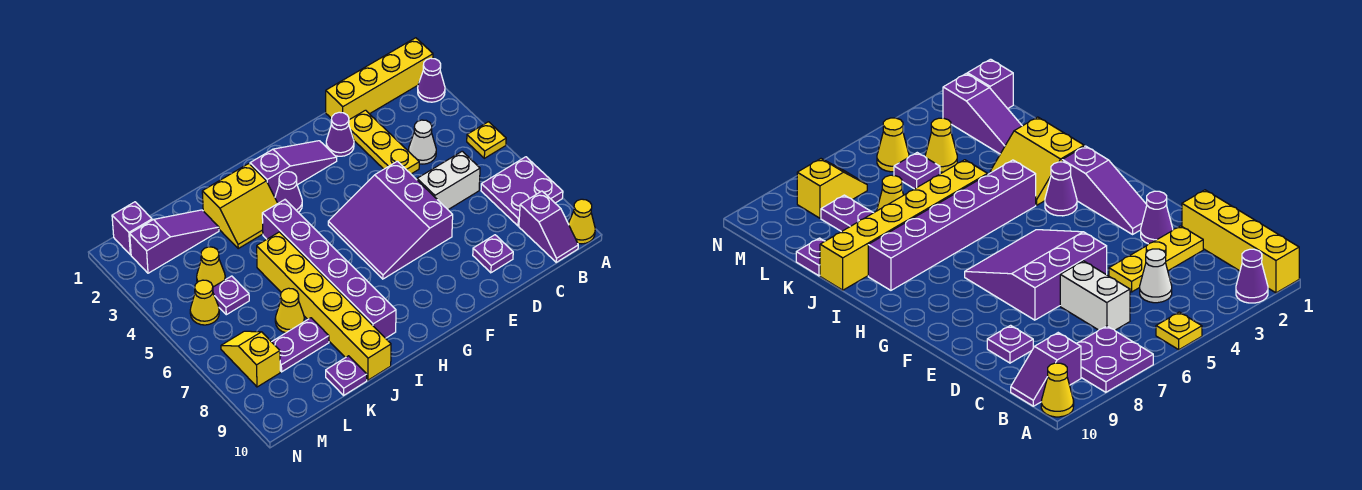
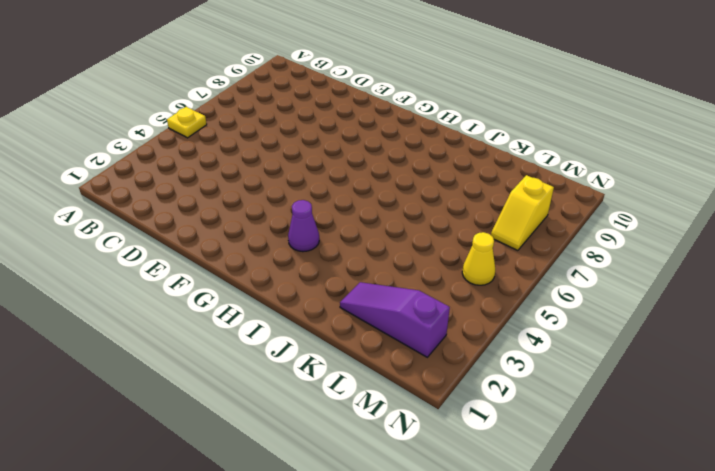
none -> yellow brick A1:D1 level 1
none -> purple cone A2 level 1
none -> purple plate A7:B8 level 1

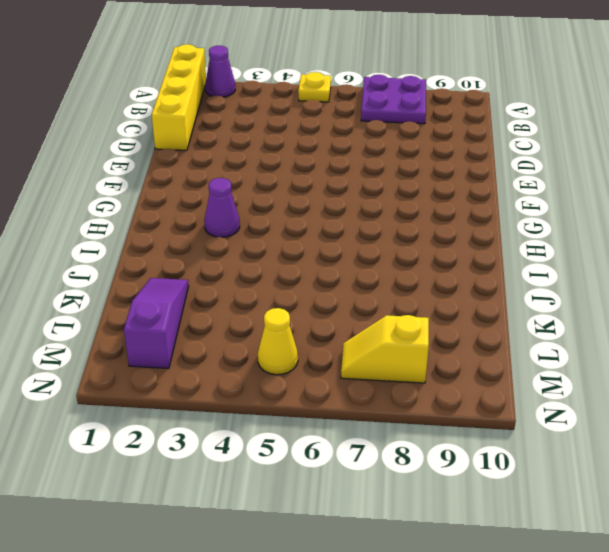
none -> yellow cone A10 level 1
none -> purple slope B9:B10 level 1 top 9
none -> white cone C4 level 1

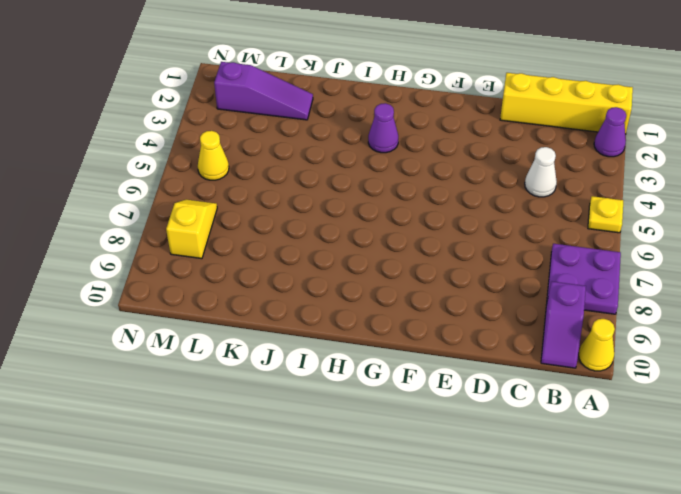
none -> white brick C6:D6 level 1
none -> yellow plate D2:D4 level 1
none -> purple plate D9 level 1

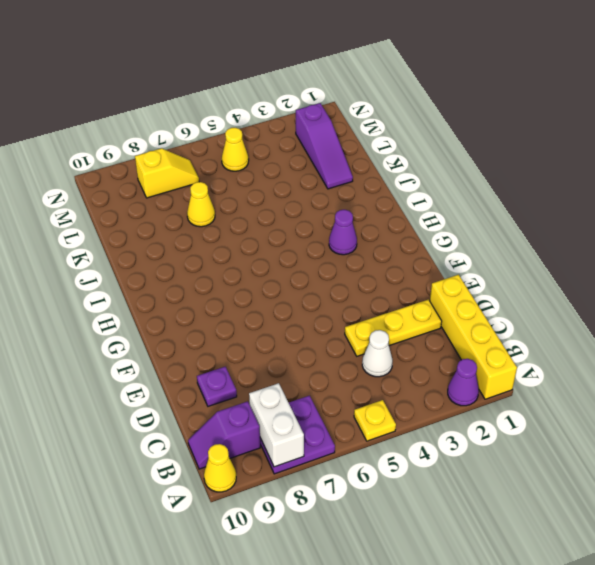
white brick A8:B8 level 2 -> white brick C6:D6 level 1
none -> purple cone E2 level 1
none -> purple slope E5:G7 level 1 top E
none -> purple slope F2:H2 level 1 top H

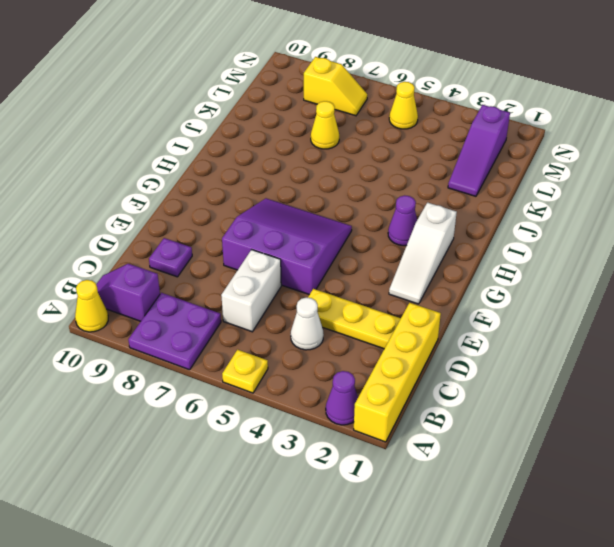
white slope F2:H2 level 1 top H -> purple slope F2:H2 level 1 top H
none -> purple cone E2 level 1
none -> yellow slope I2:J3 level 1 top 2
none -> purple brick I4:I9 level 1

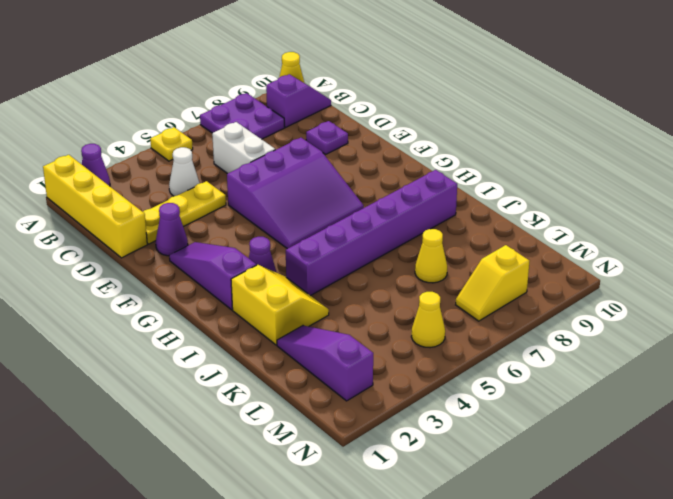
none -> yellow brick J5:J10 level 1
none -> purple plate K8:L8 level 1
none -> purple plate K10 level 1

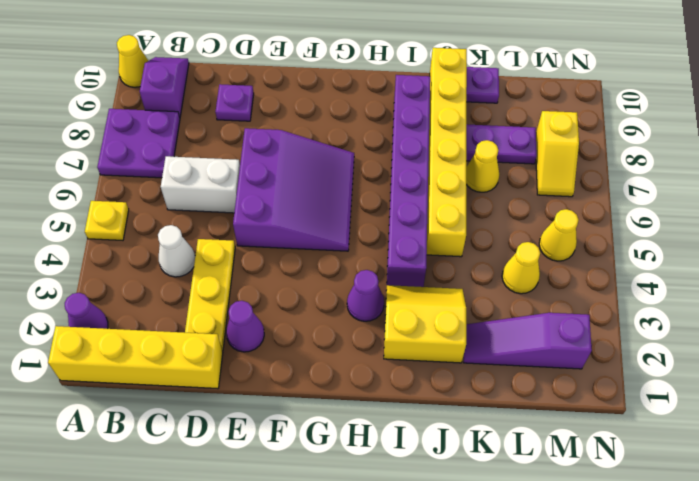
none -> purple slope F2:H2 level 1 top H
none -> purple plate L5 level 1
none -> purple brick M1 level 1

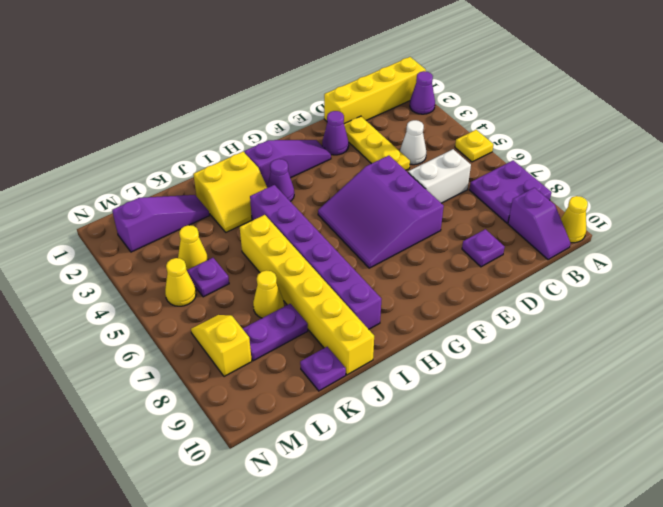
none -> purple brick M1 level 1

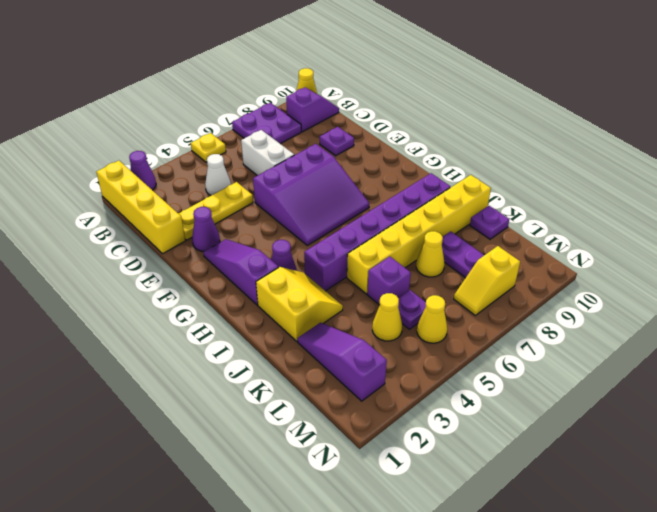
purple brick K5 level 1 -> purple brick M1 level 1

